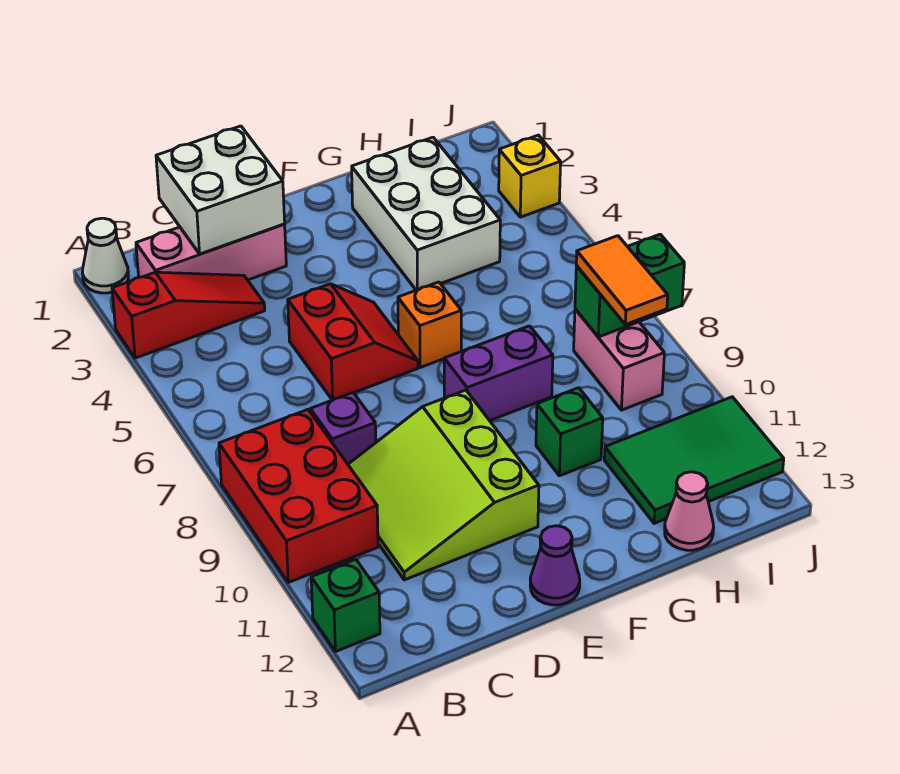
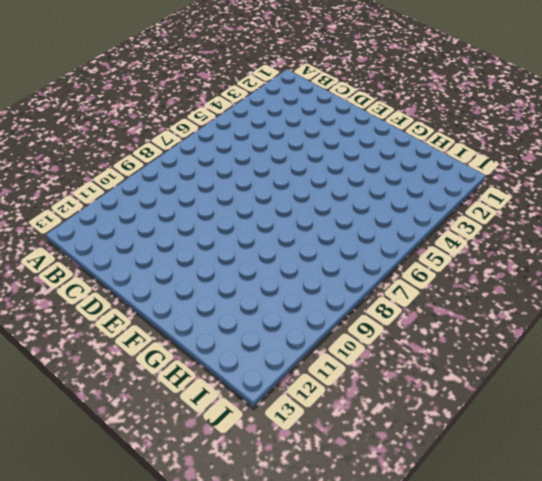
none -> white cone A1 level 1
none -> red slope A3:C3 level 1 top A
none -> red brick A8:B10 level 1

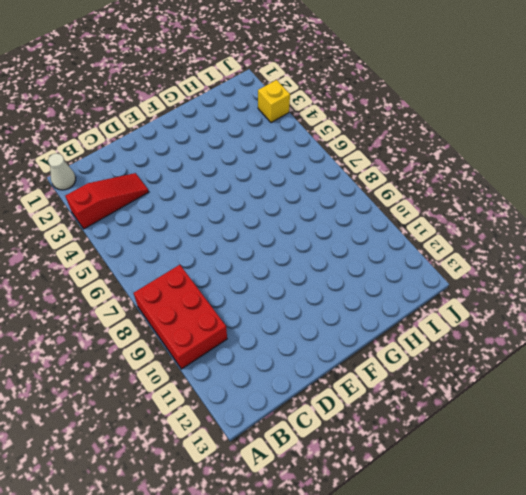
none -> green brick A12 level 1
none -> pink brick B2:D2 level 1
none -> purple brick C8 level 1

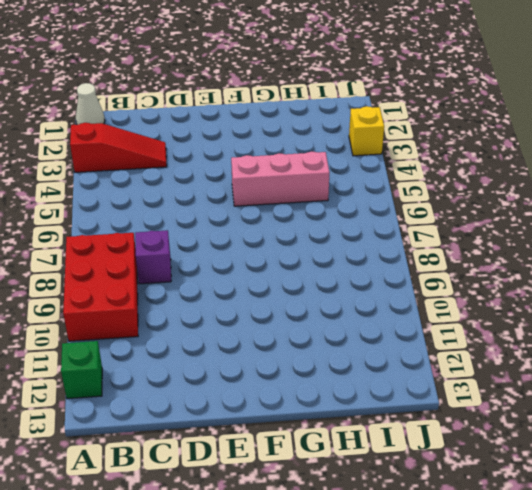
pink brick F5:H5 level 1 -> pink brick B2:D2 level 1
none -> lime slope C9:E11 level 1 top E
none -> red slope D5:E6 level 1 top D
none -> purple cone E13 level 1

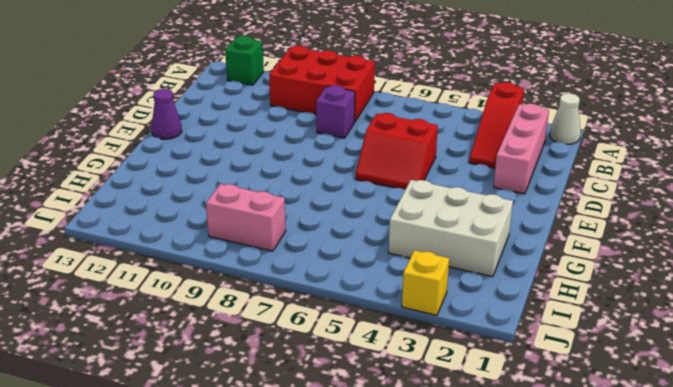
none -> lime slope C9:E11 level 1 top E
none -> orange brick F6 level 1
none -> purple brick F8:G8 level 1

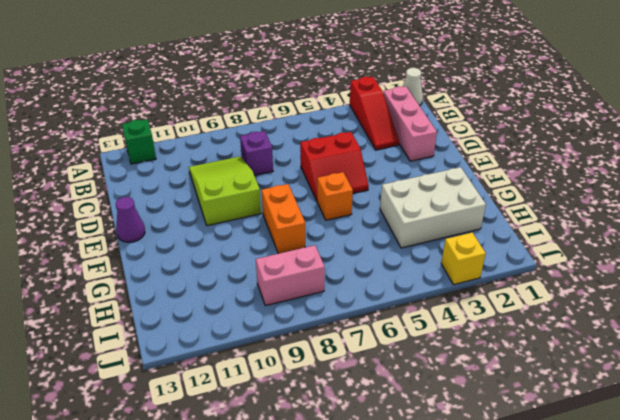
lime slope C9:E10 level 1 top E -> lime slope C9:E11 level 1 top E
orange brick F8:G8 level 1 -> purple brick F8:G8 level 1
none -> red brick A8:B10 level 1
none -> green brick G10 level 1
none -> green tile H11:J12 level 1

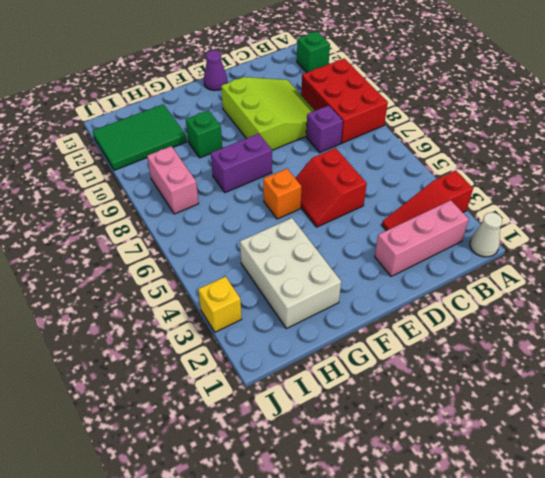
none -> pink cone H13 level 1
none -> white brick C1:D2 level 2
none -> green brick I8:J8 level 2

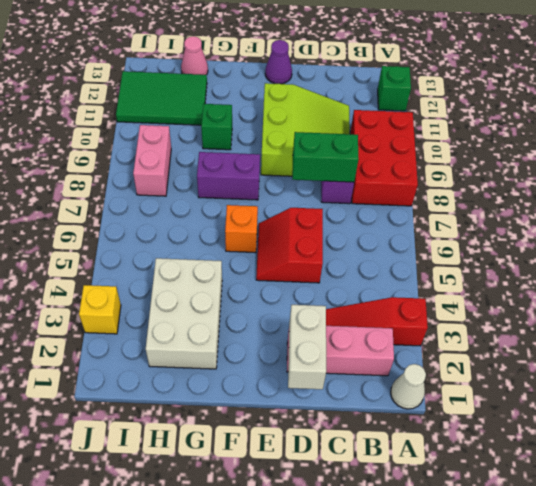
green brick C8:D8 level 2 -> green brick I8:J8 level 2
white brick D1:D2 level 2 -> white brick C1:D2 level 2
none -> orange tile I8:I9 level 3

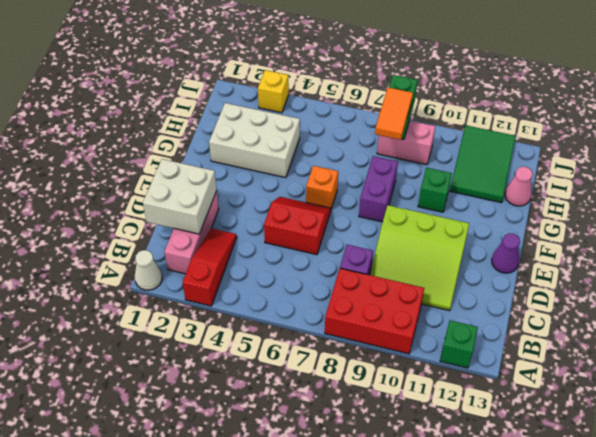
orange tile H8:I8 level 3 -> orange tile I8:I9 level 3

